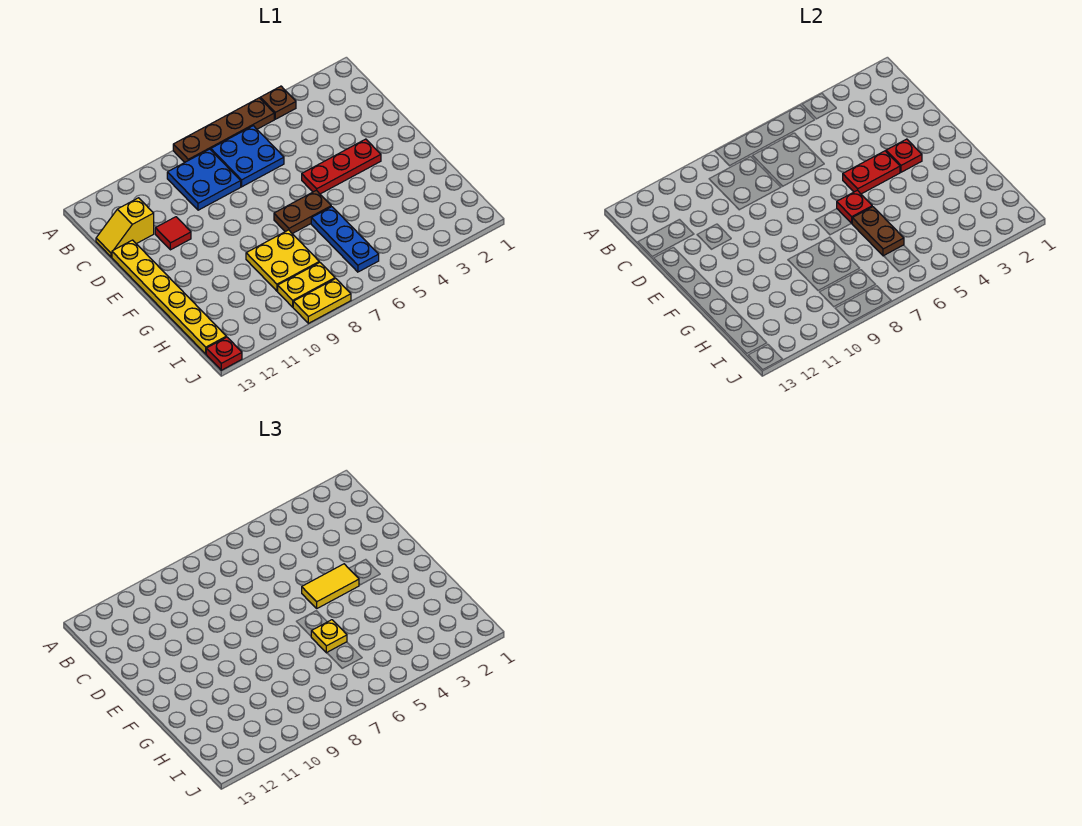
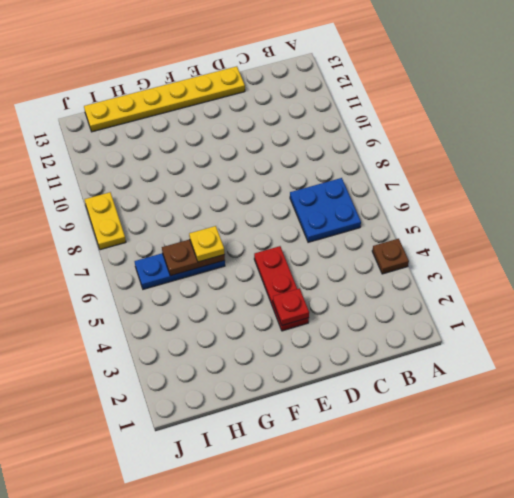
none -> brown plate A5:A8 level 1
none -> blue plate B8:C9 level 1
none -> yellow slope C12:C13 level 1 top 12

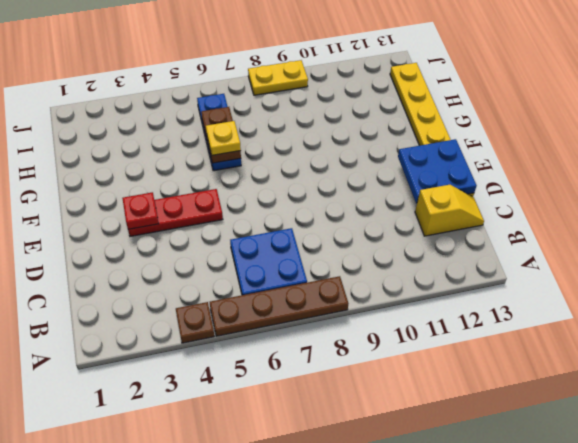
blue plate D12:E13 level 2 -> blue plate B8:C9 level 1
none -> red tile D11 level 1
none -> brown plate F6:F7 level 1
none -> yellow plate G8:H9 level 1

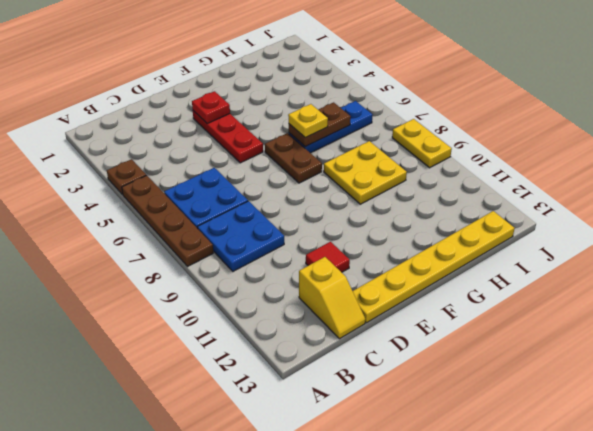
none -> yellow plate I8:I9 level 1
none -> red plate J13 level 1
none -> red plate E4:E5 level 2

